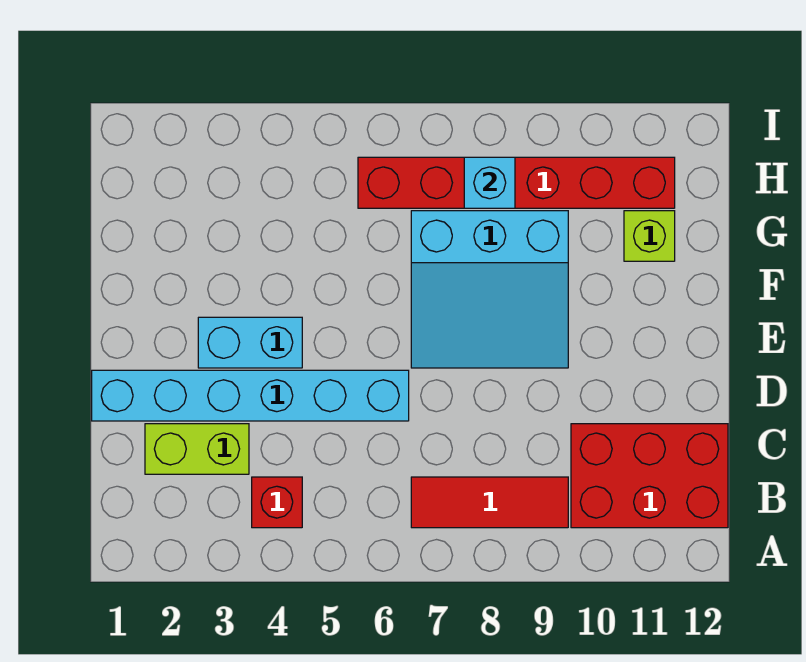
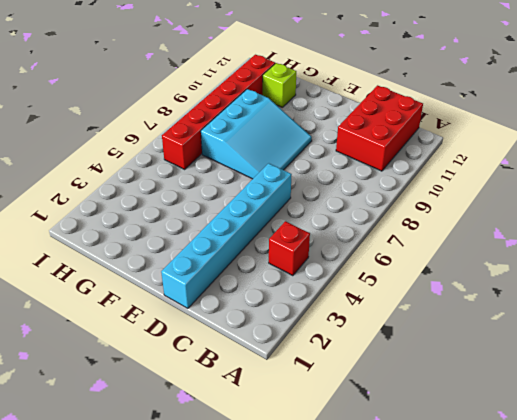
none -> red tile B7:B9 level 1
none -> lime brick C2:C3 level 1

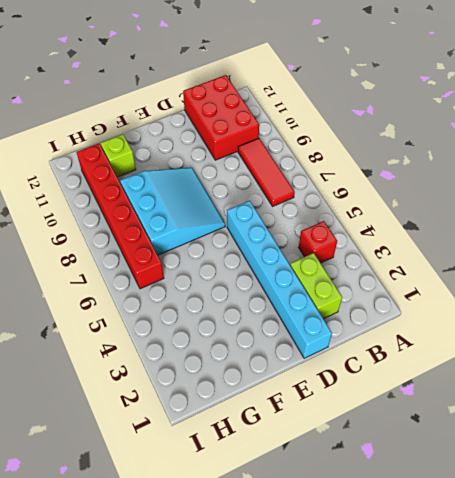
none -> cyan brick E3:E4 level 1
none -> cyan brick H8 level 2

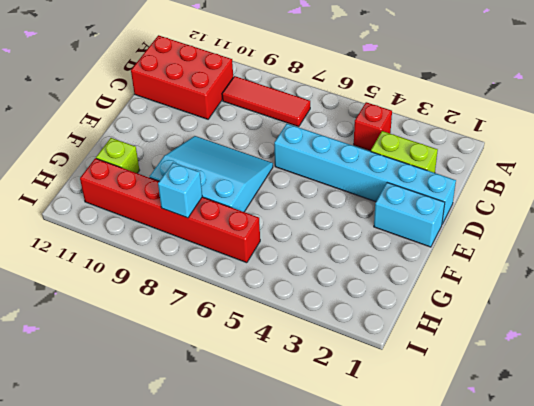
cyan brick E1:E2 level 1 -> cyan brick E3:E4 level 1

